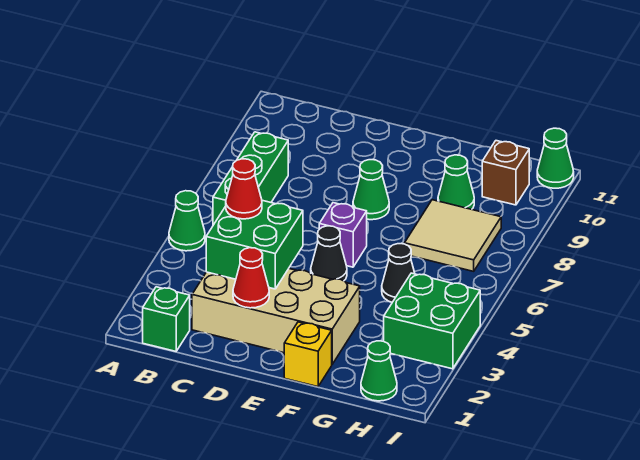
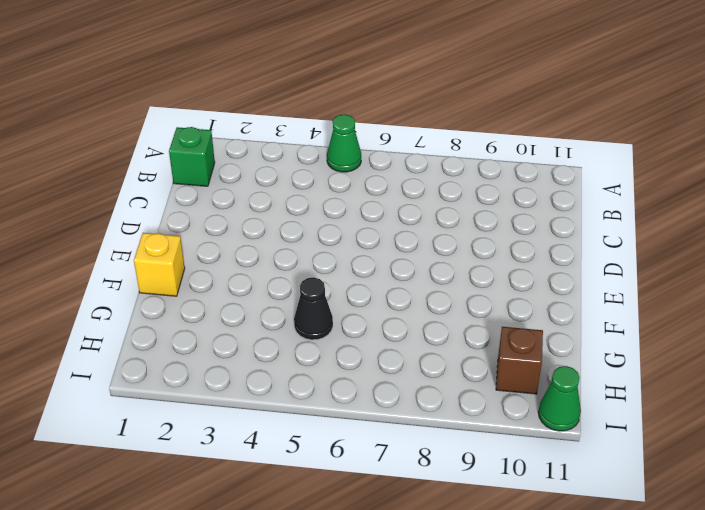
none -> green brick B6:B8 level 1
none -> tan brick C2:F3 level 1
none -> black cone E5 level 1

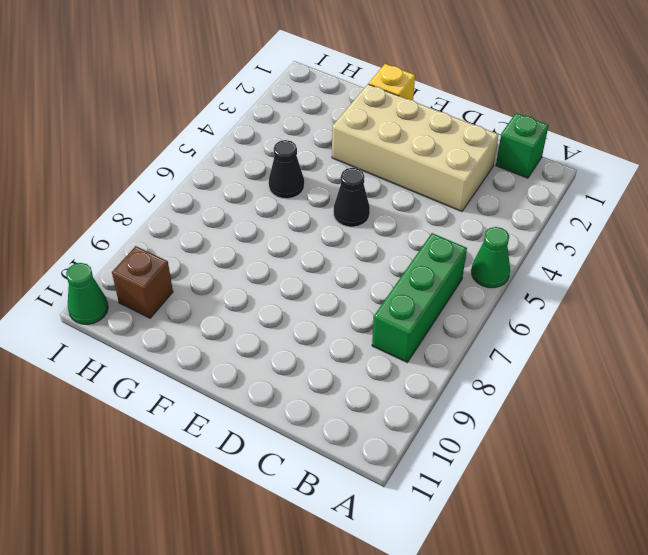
none -> purple brick E6 level 1
none -> green cone E8 level 1
none -> tan tile G7:H8 level 1

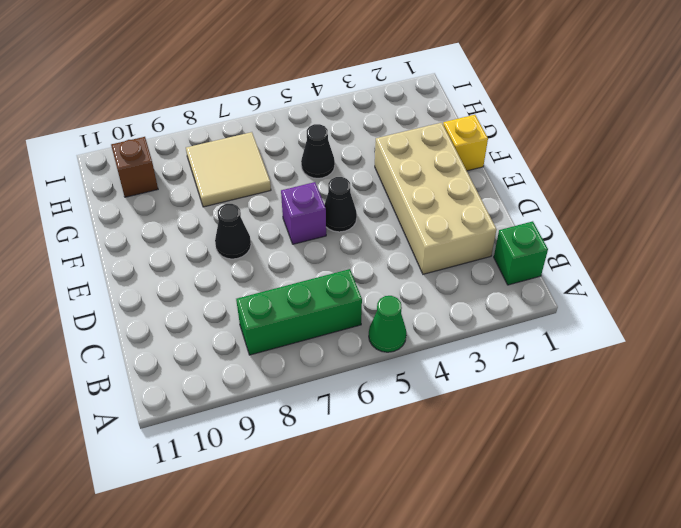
black cone E8 level 1 -> green cone E8 level 1
none -> green cone G9 level 1
none -> green cone H1 level 1
none -> green brick H3:I4 level 1

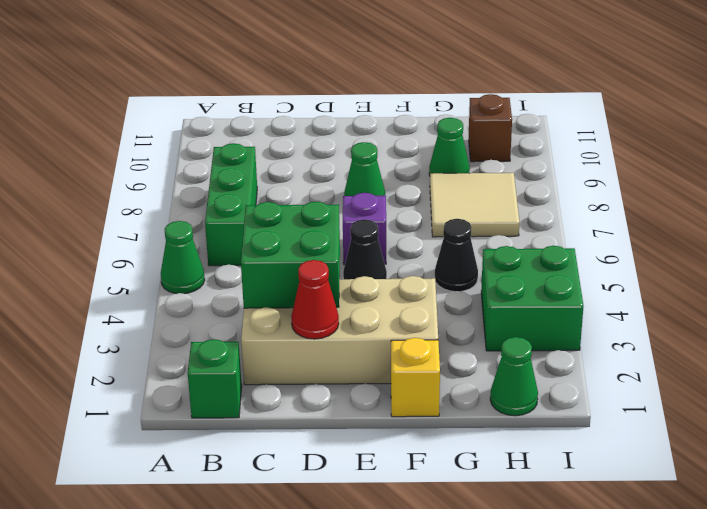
none -> green cone I11 level 1
none -> red cone C4 level 3

